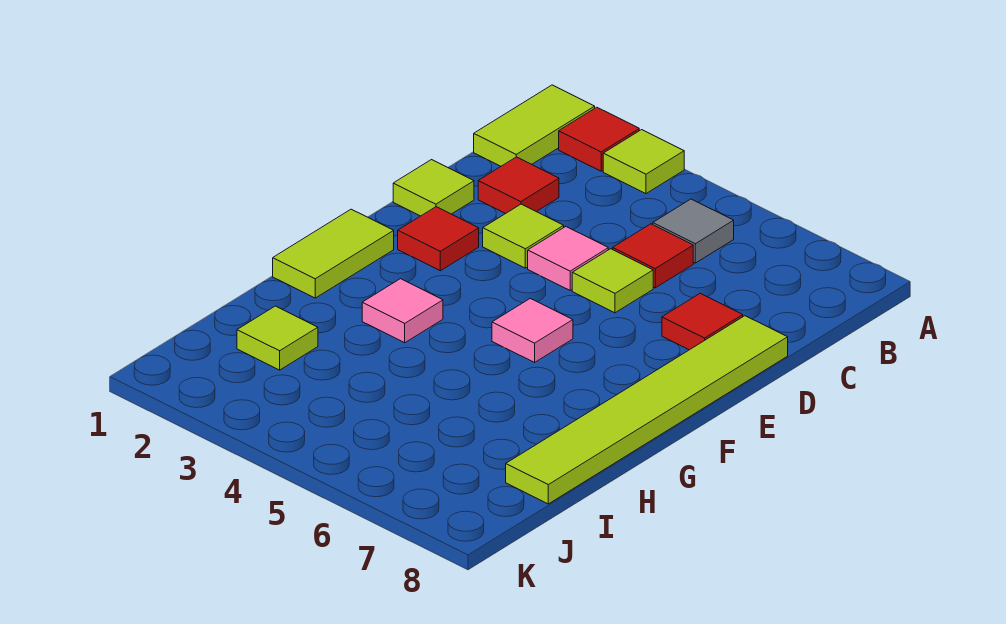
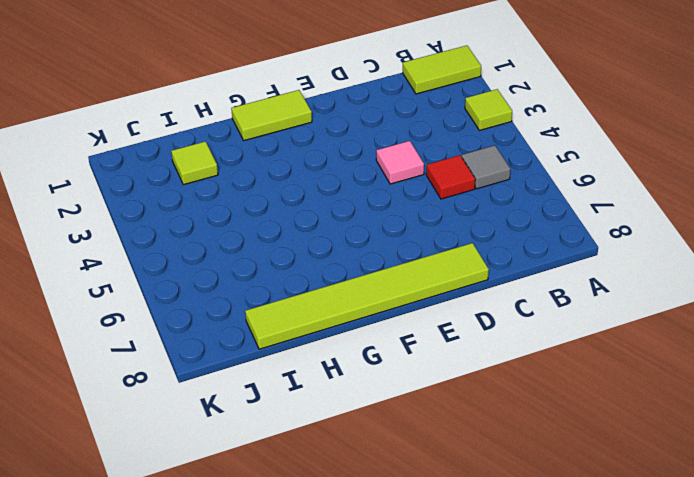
none -> red tile A2 level 1
none -> red tile C2 level 1
none -> lime tile D1 level 1

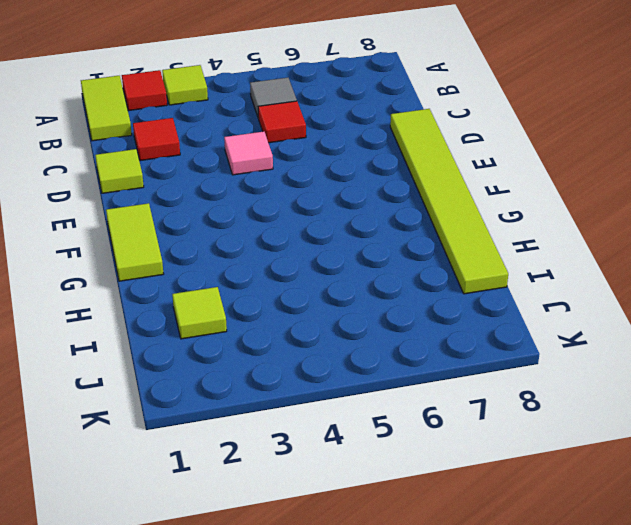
none -> lime tile D3 level 1
none -> lime tile D5 level 1
none -> red tile D7 level 1

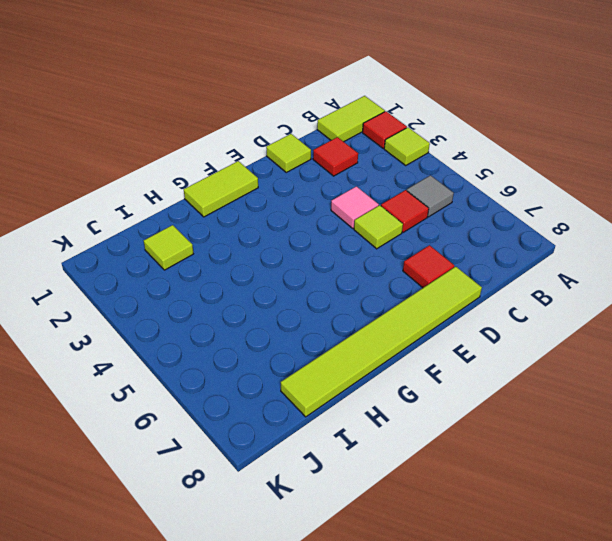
none -> lime tile D3 level 1
none -> red tile E2 level 1
none -> pink tile F5 level 1

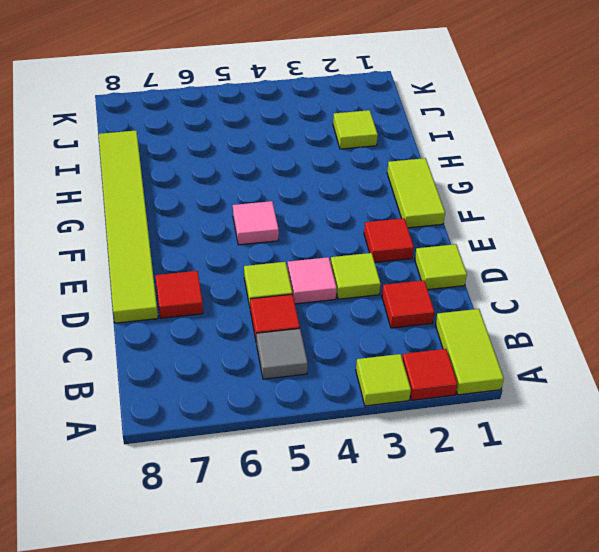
none -> pink tile G3 level 1

